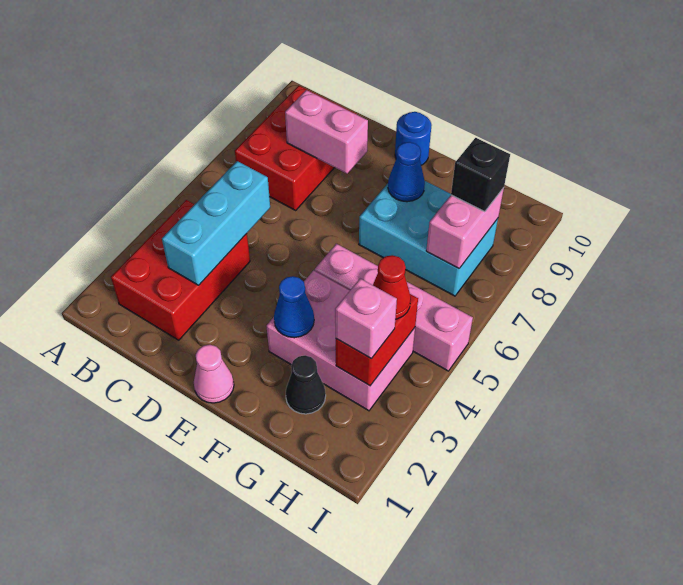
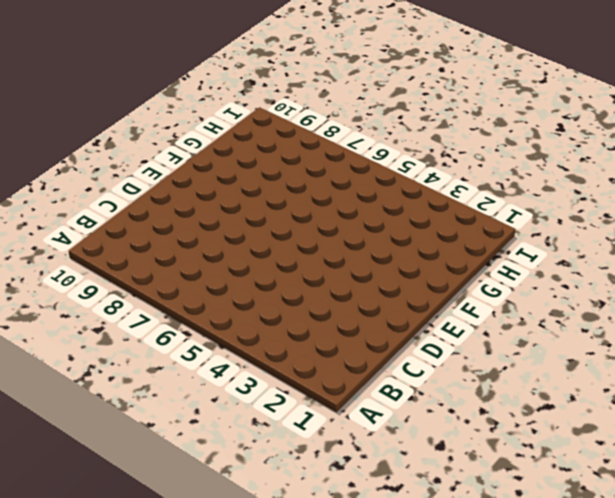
none -> red brick B2:C4 level 1
none -> red brick B7:C9 level 1
none -> pink cone E1 level 1

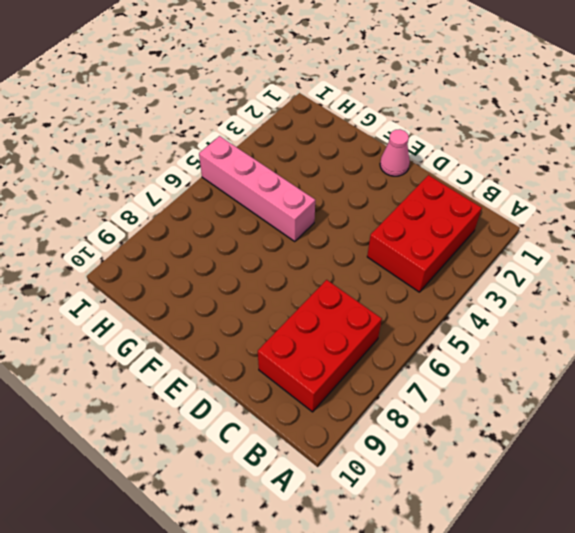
none -> blue round brick E10 level 1
none -> pink brick F3:H4 level 1
none -> cyan brick F7:H8 level 1

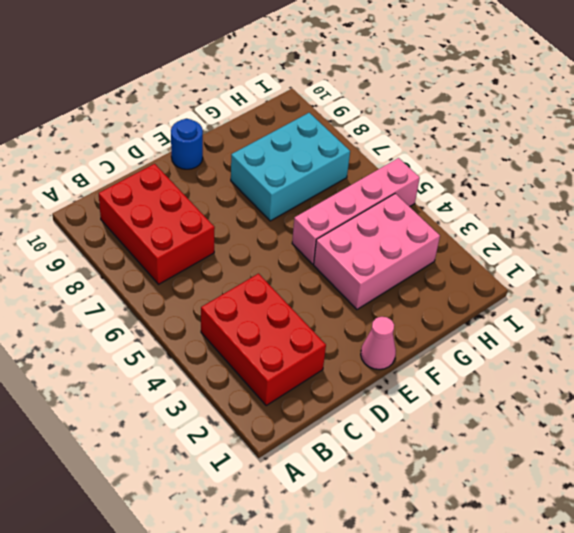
none -> black cone G2 level 1
none -> cyan brick C3:C5 level 2
none -> pink brick C8:D8 level 2

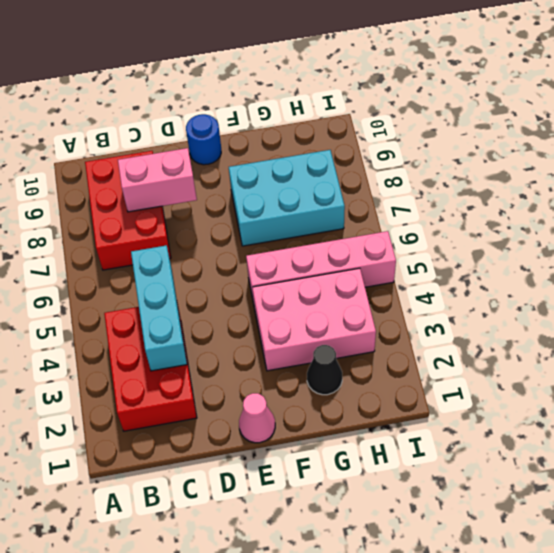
none -> blue cone F3 level 2
none -> blue cone F8 level 2
none -> red brick H3:H4 level 2

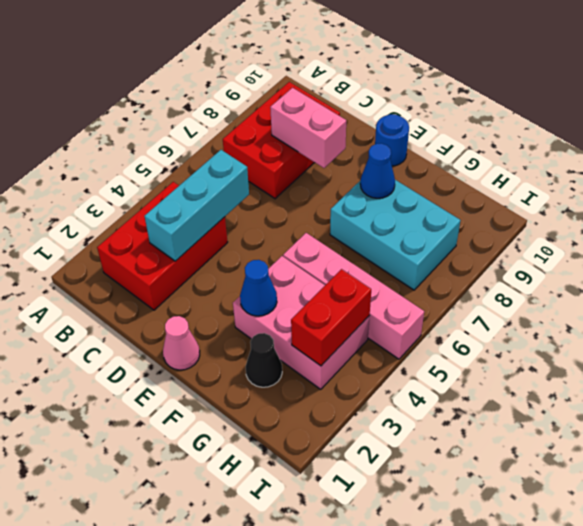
none -> pink brick H7:H8 level 2
none -> pink brick H3 level 3
none -> red cone H4 level 3

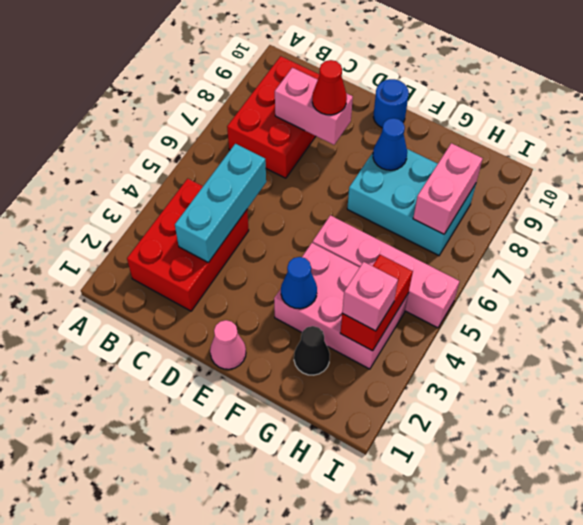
red cone D8 level 3 -> red cone H4 level 3
none -> black brick H8 level 3

